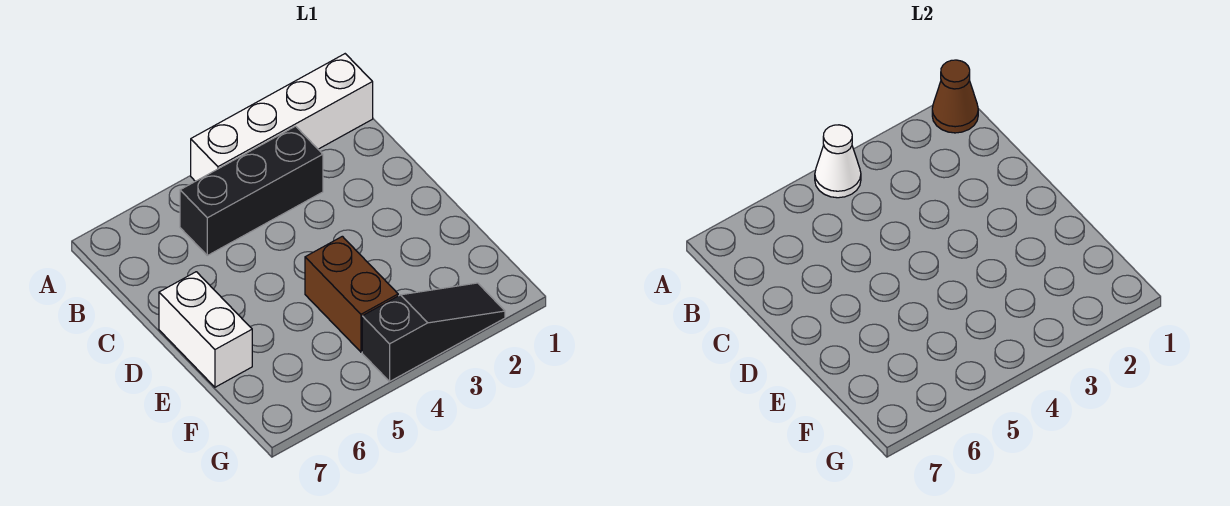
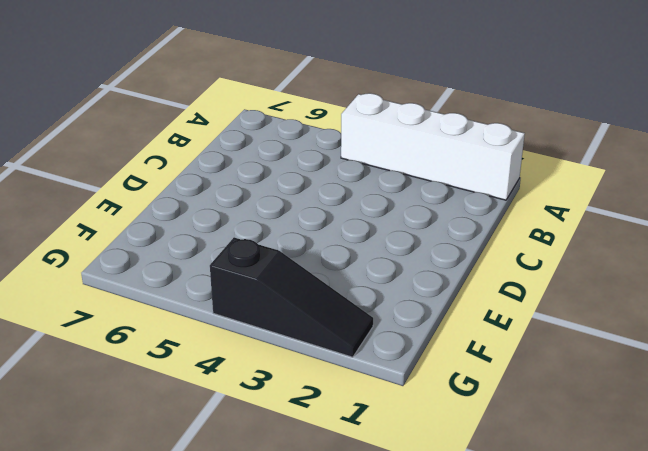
none -> black brick B3:B5 level 1
none -> white brick D7:E7 level 1

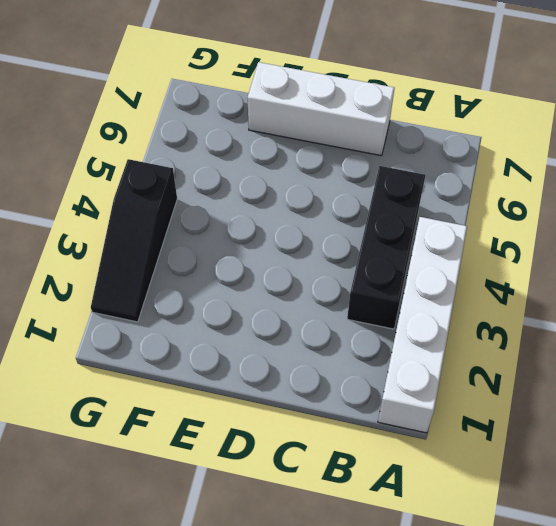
white brick C7:E7 level 1 -> white brick D7:E7 level 1
none -> brown brick E4:F4 level 1
none -> brown cone A1 level 2

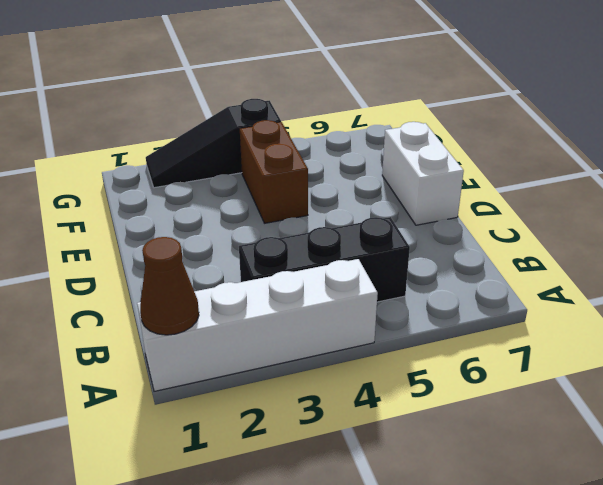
none -> white cone A4 level 2

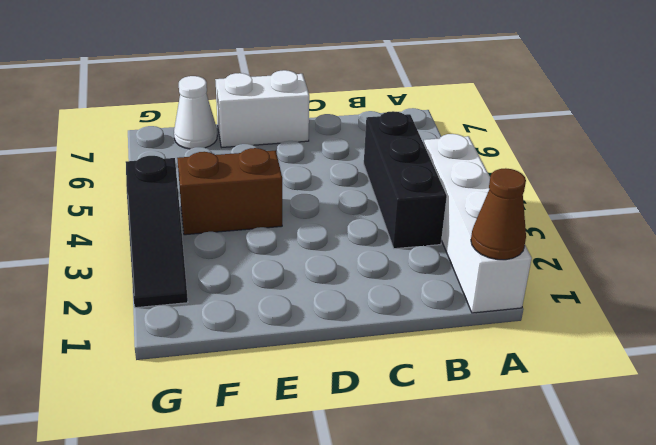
white cone F7 level 1 -> white cone A4 level 2

